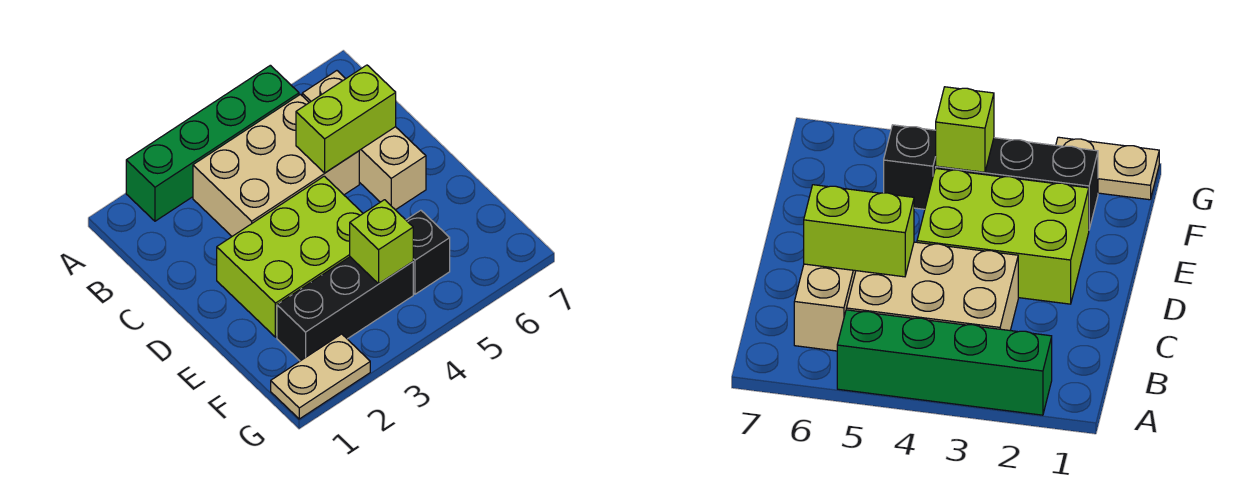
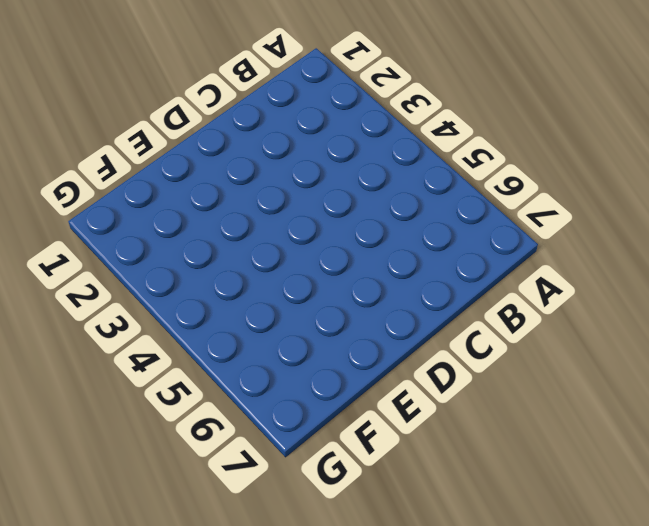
none -> green brick A2:A5 level 1
none -> tan brick B3:C5 level 1

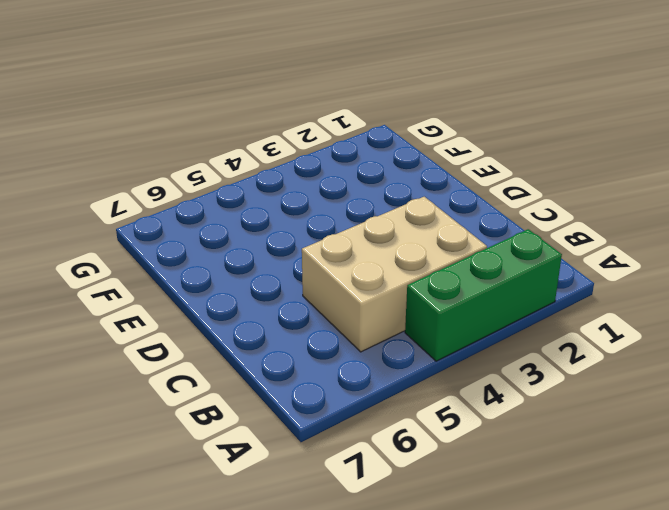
green brick A2:A4 level 1 -> green brick A2:A5 level 1
none -> tan brick B6:D6 level 1
none -> lime brick D2:E4 level 1

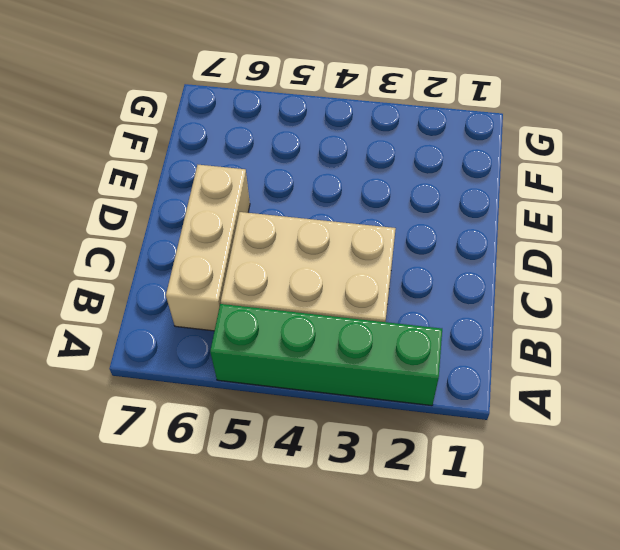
none -> lime brick D2:E4 level 1
none -> black brick F2:F4 level 1

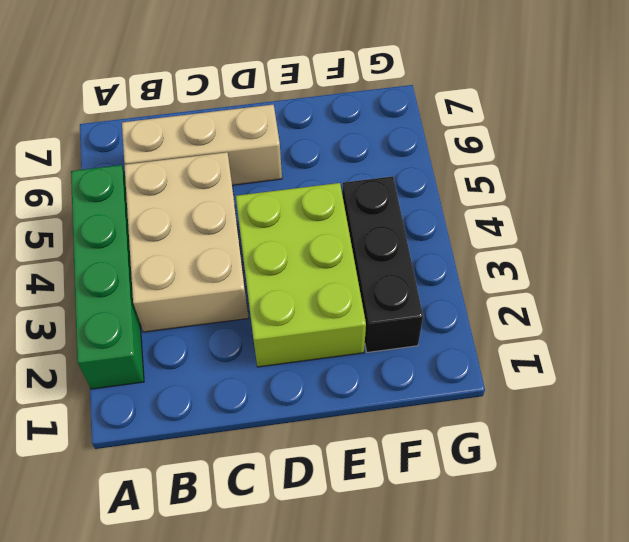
none -> black brick F5 level 1
none -> tan plate G1:G2 level 1

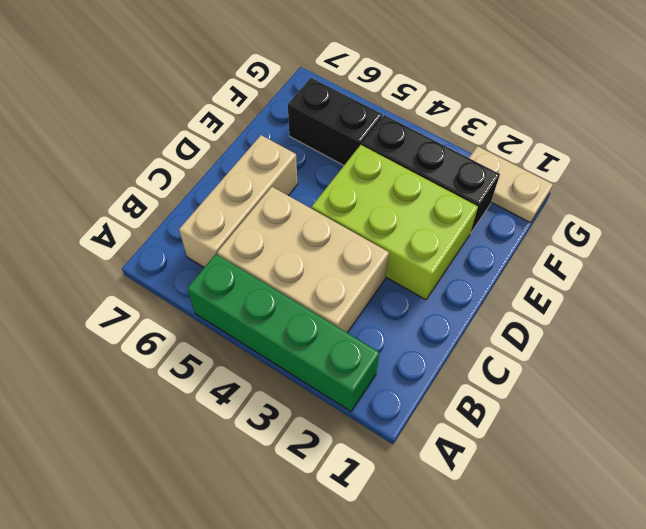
black brick F5:F6 level 1 -> black brick F5 level 1
none -> lime brick C5:C6 level 2
none -> lime brick F4 level 2

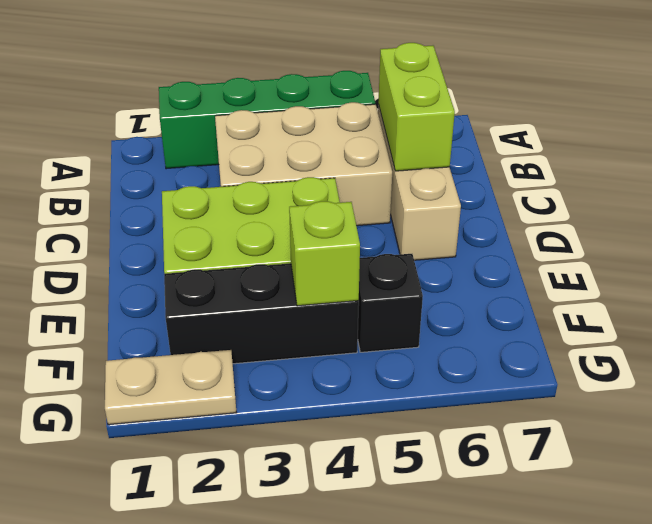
lime brick B6:C6 level 2 -> lime brick C5:C6 level 2

